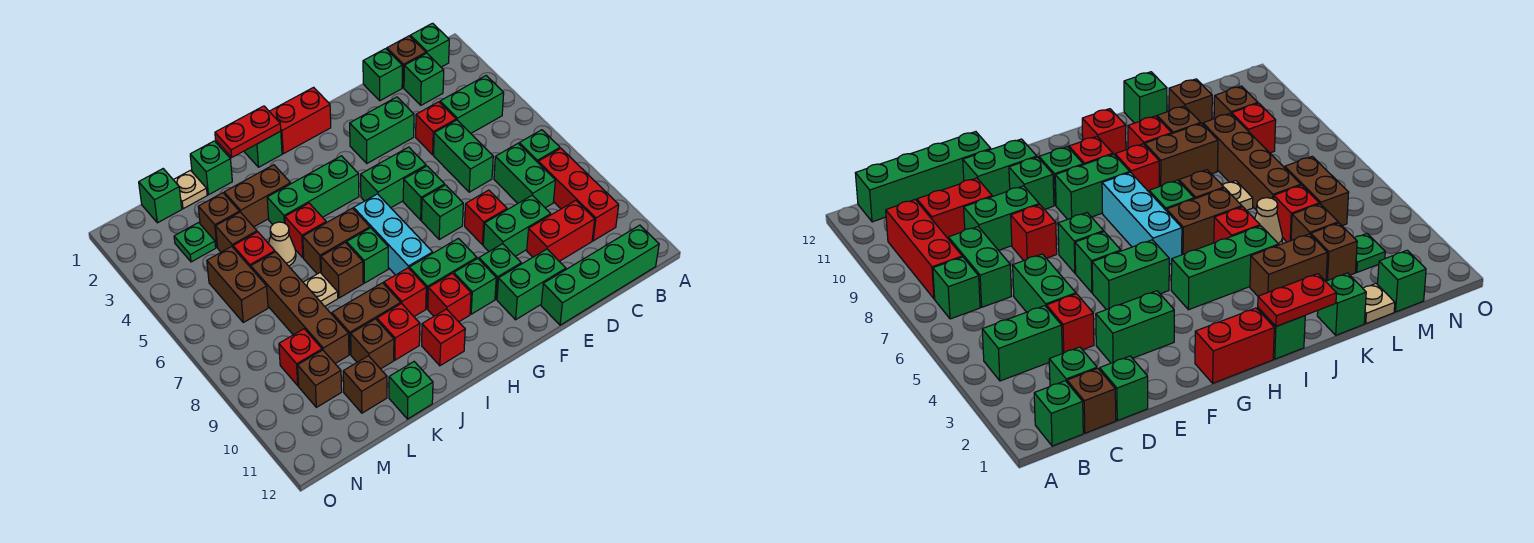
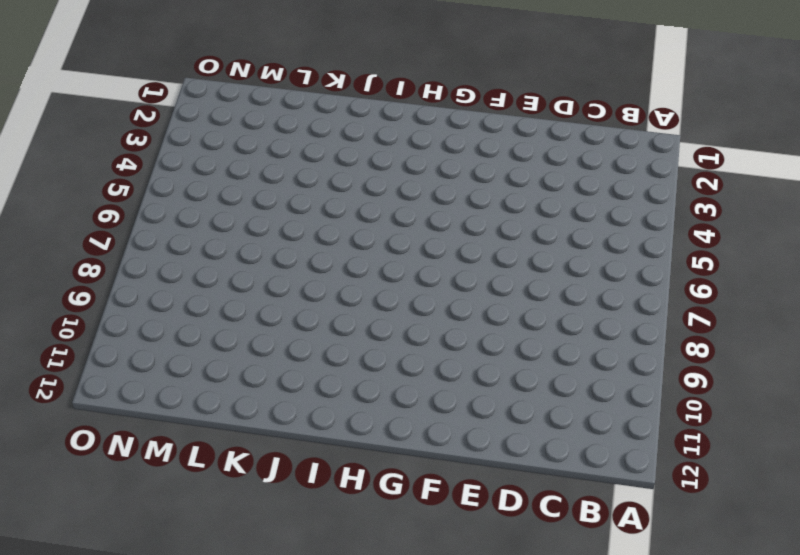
none -> green brick B1 level 1
none -> green brick B4:C4 level 1
none -> green brick B7 level 1
none -> red brick B8:B10 level 1

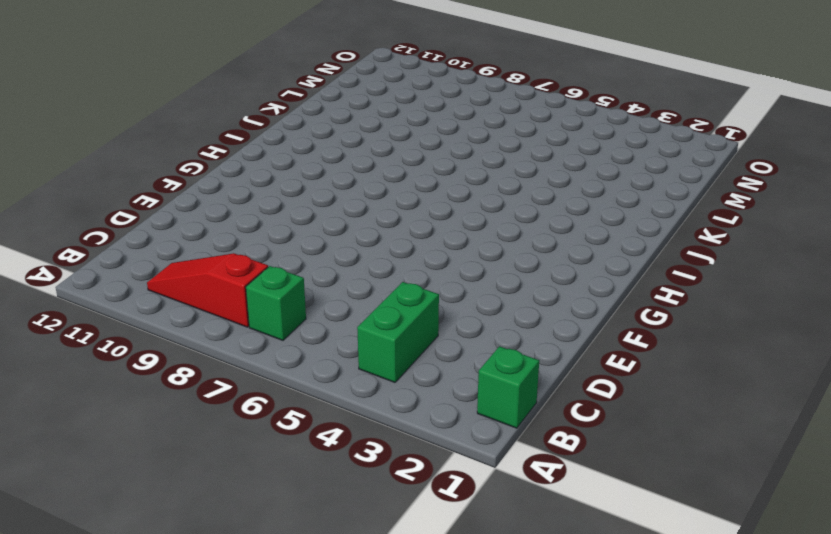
red slope B8:B10 level 1 top 8 -> red brick B8:B10 level 1
none -> green brick B12:E12 level 1
none -> brown brick C1 level 1
none -> green brick C2 level 1
none -> green brick C7:C8 level 1

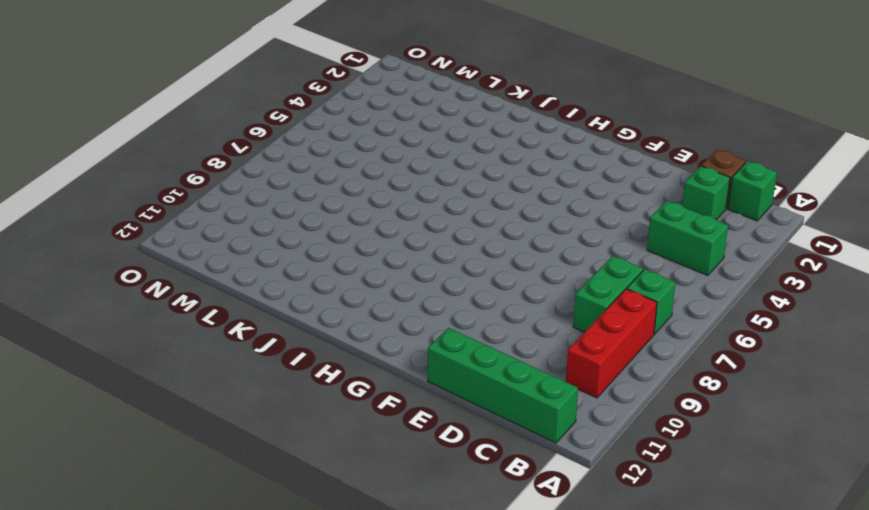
none -> red brick C10:D10 level 1
none -> green brick D1 level 1
none -> red brick D4 level 1
none -> green brick D5:D6 level 1

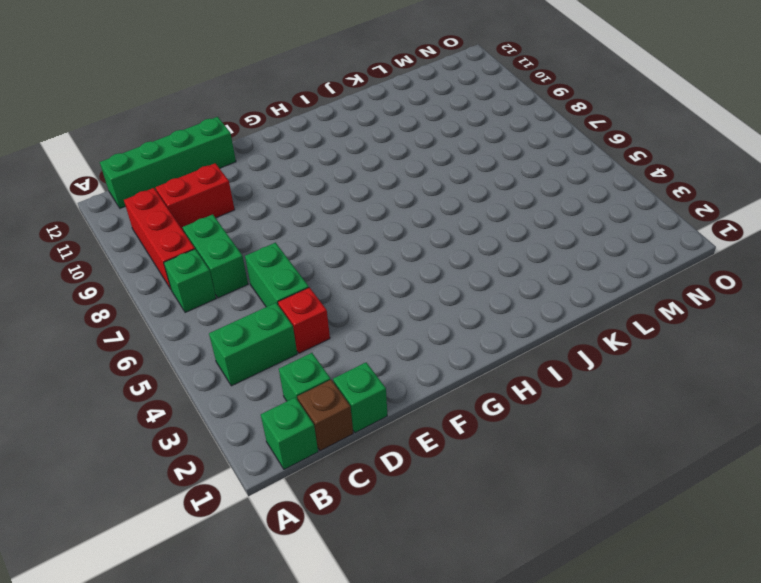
none -> green brick D9:E9 level 1
none -> green brick E3:F3 level 1
none -> red brick E8 level 1
none -> green brick E11:F11 level 1

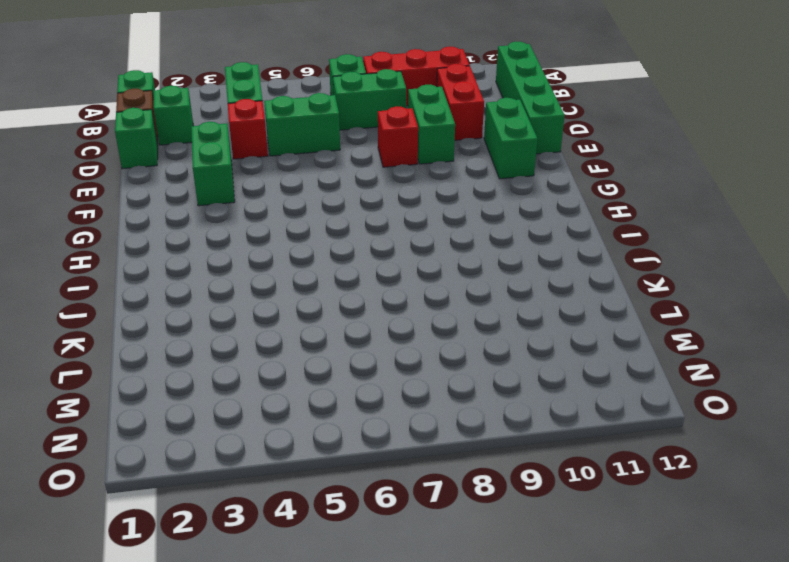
none -> green brick F5:G5 level 1
none -> green brick F6 level 1
none -> green brick F7 level 1
none -> green brick F10 level 1

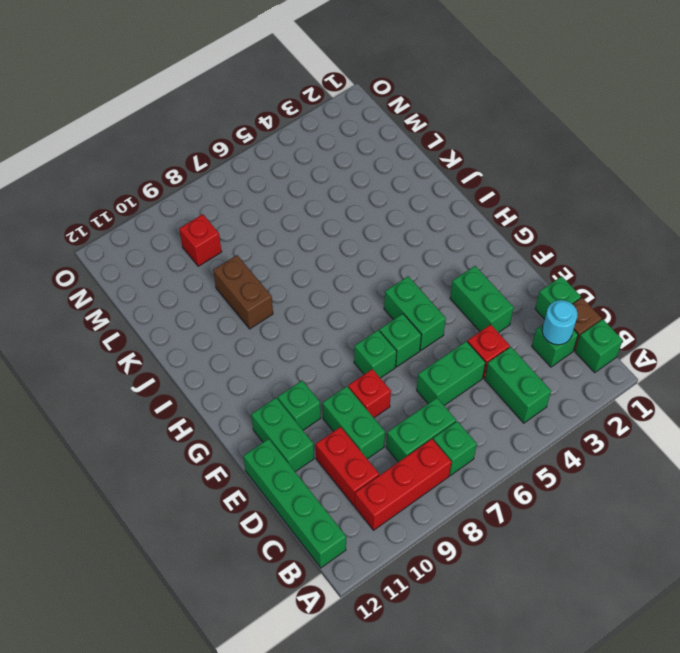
cyan round brick C2 level 2 -> none
none -> red brick G1:H1 level 1
none -> green brick G9:H9 level 1
none -> green brick G10 level 1
none -> green brick H4:J4 level 1

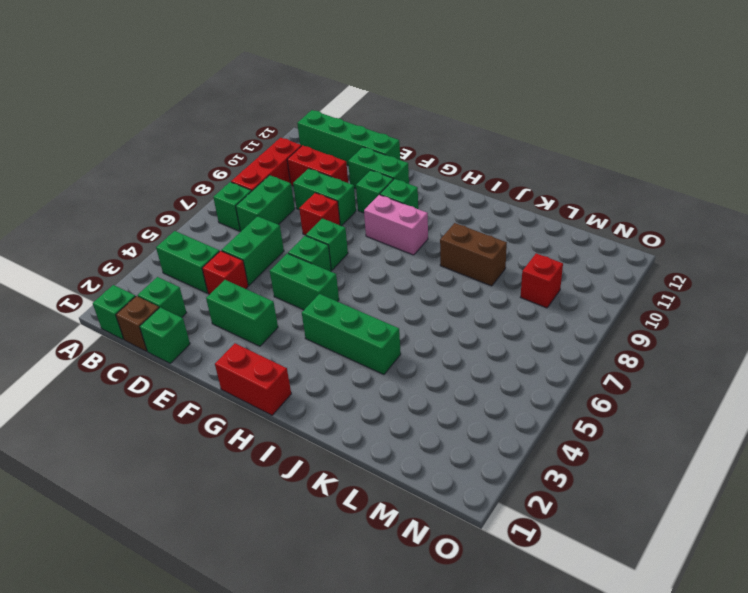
pink brick G9:H9 level 1 -> green brick G9:H9 level 1
none -> cyan brick H6:H8 level 1
none -> red brick H10 level 1
none -> green brick I1 level 1
none -> brown brick I6:J6 level 1

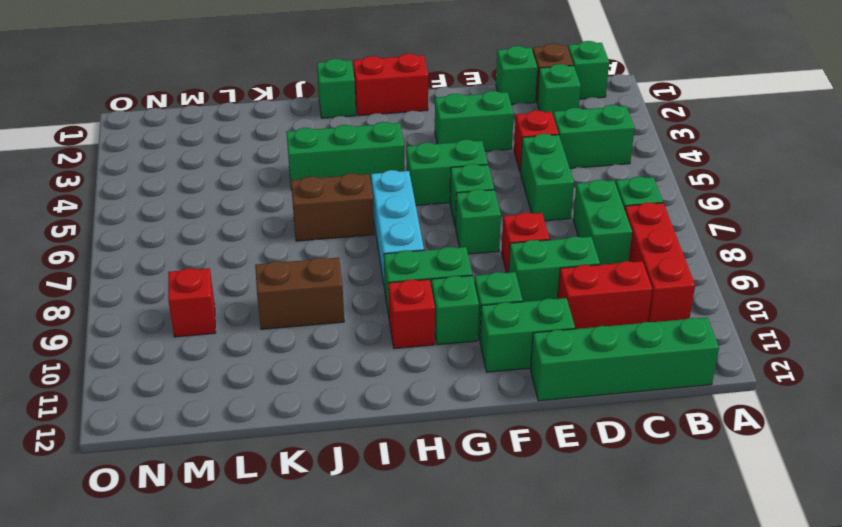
none -> green brick I7 level 1
none -> red brick I9 level 1
none -> red brick I11 level 1
none -> brown brick J3:K3 level 1

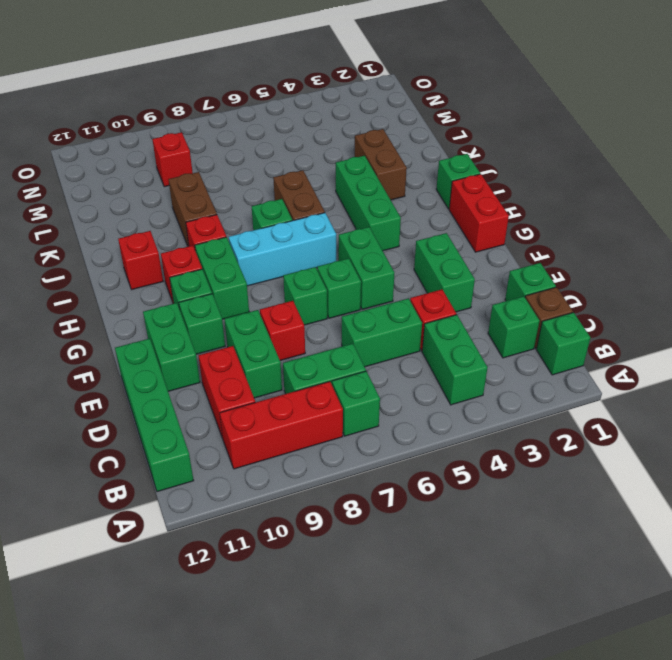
none -> red brick J5 level 1
none -> brown brick J7 level 1
none -> red brick J10 level 1
none -> green brick K1 level 1

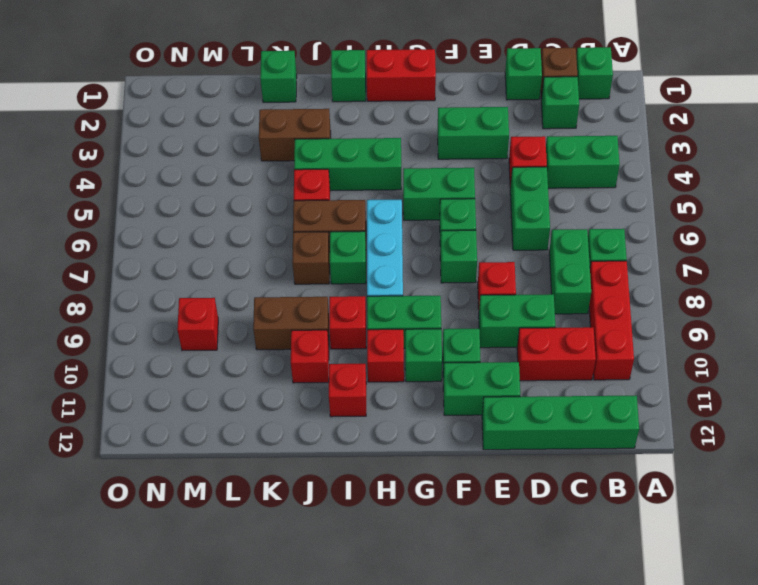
none -> tan cone K5 level 1
none -> tan plate K7 level 1
none -> brown brick K10 level 1
none -> green brick K12 level 1

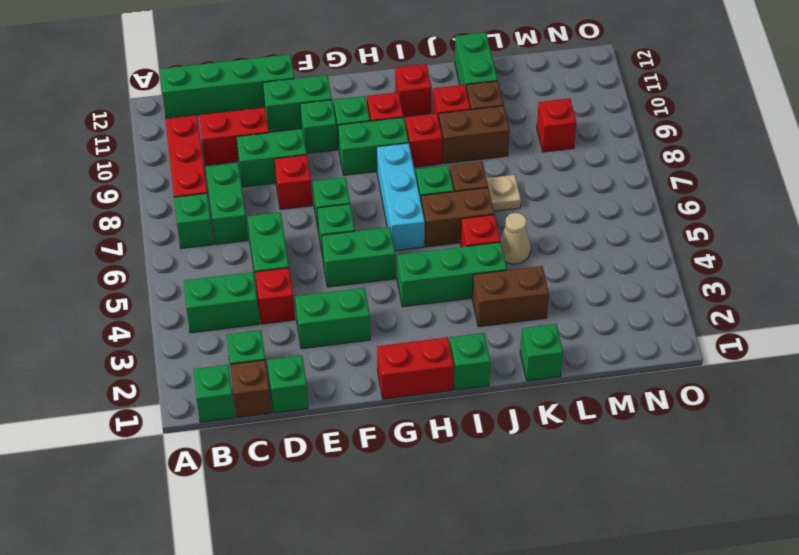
green brick K11:K12 level 1 -> green brick K12 level 1
none -> tan plate L1 level 1
none -> brown brick L3 level 1
none -> brown brick L4 level 1
none -> red brick L5 level 1

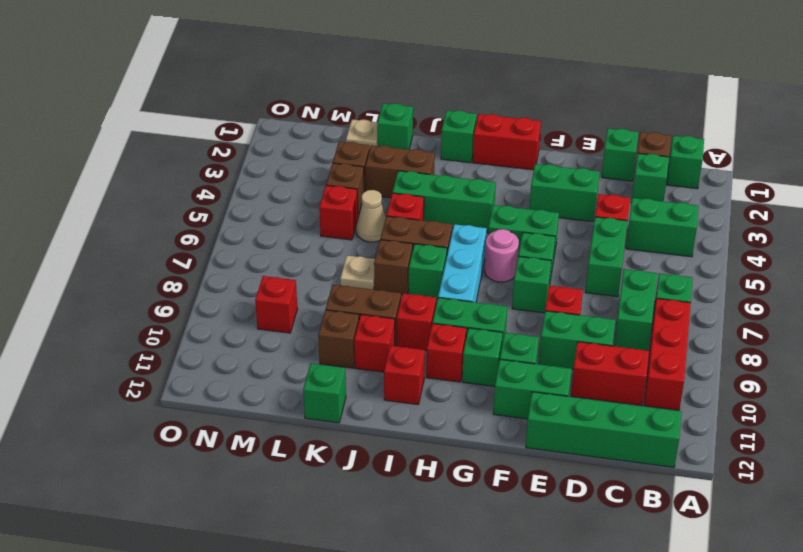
pink round brick G6 level 1 -> none
none -> brown brick L6:L9 level 1
none -> brown brick L11 level 1
none -> green brick M1 level 1
none -> green plate M3 level 1

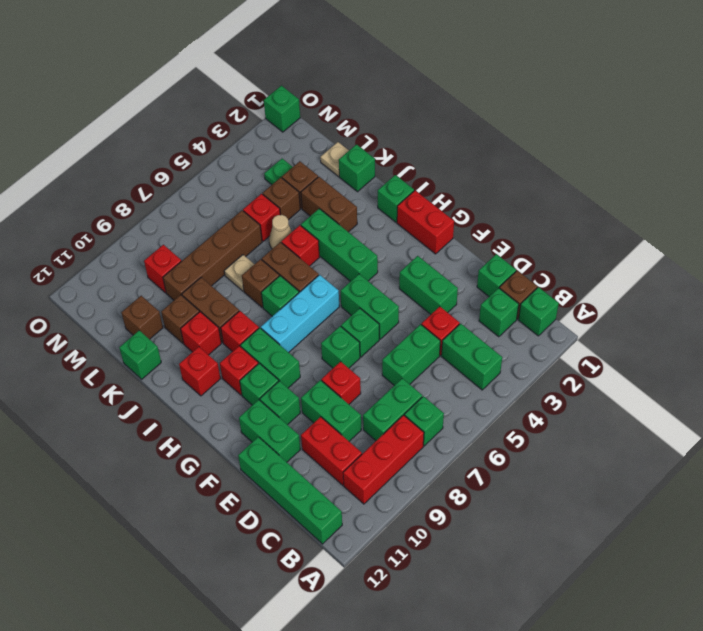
green brick O1 level 1 -> green brick M1 level 1
none -> brown brick M5:M6 level 1
none -> brown brick M10 level 1
none -> red plate I1:J1 level 2

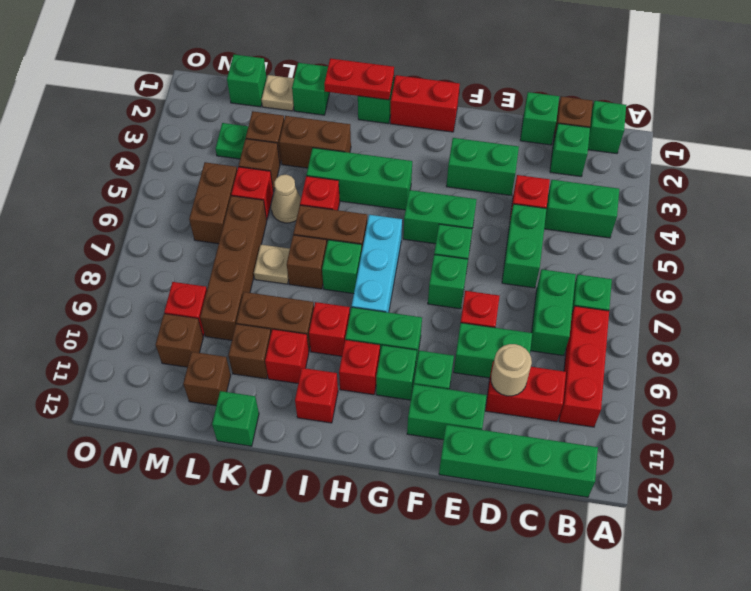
tan round brick D10 level 2 -> none

